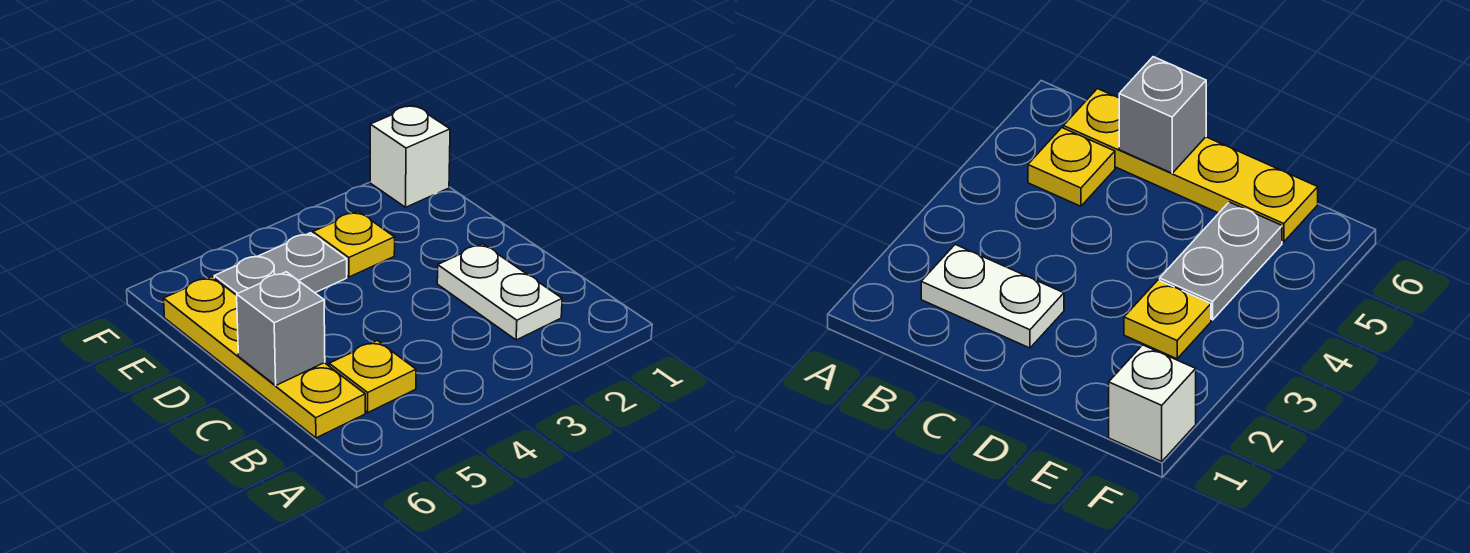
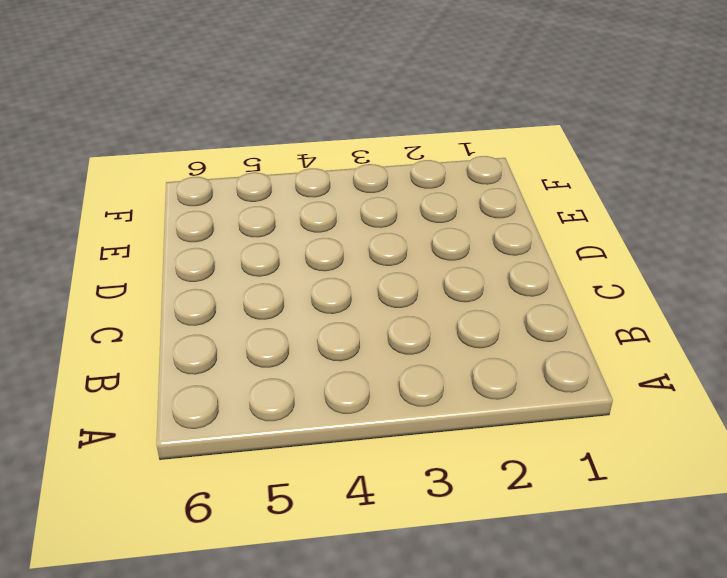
none -> white plate B2:C2 level 1
none -> yellow plate B5 level 1

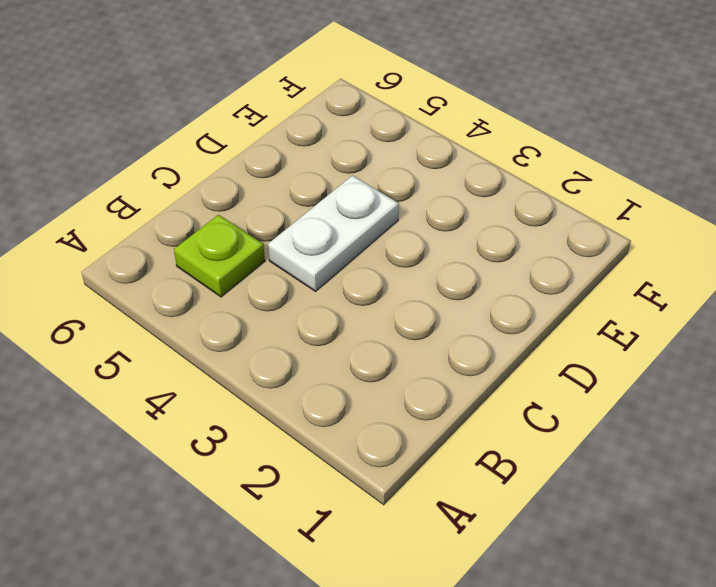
lime plate B5 level 1 -> yellow plate B5 level 1
white plate C4:D4 level 1 -> white plate B2:C2 level 1
none -> yellow plate B6:E6 level 1
none -> yellow plate E3 level 1

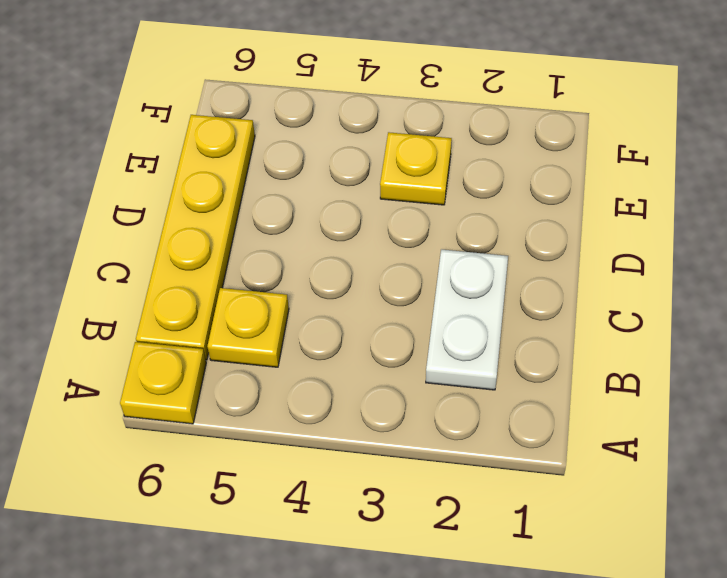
yellow plate A6 level 1 -> none
none -> grey plate E4:E5 level 1
none -> white brick F1 level 1

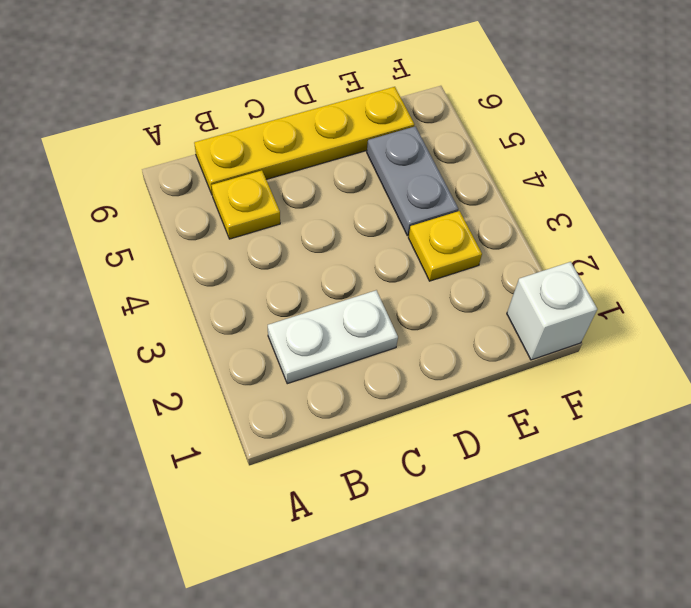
none -> grey brick C6 level 2

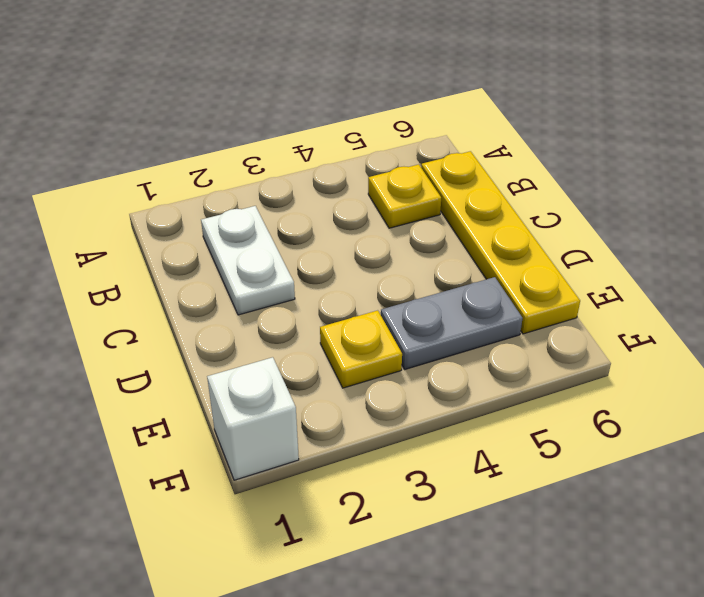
none -> grey brick C6 level 2

